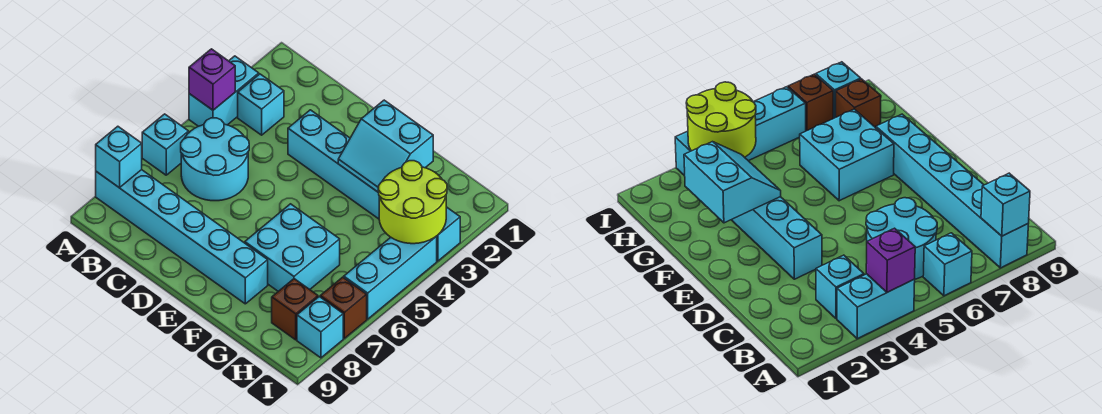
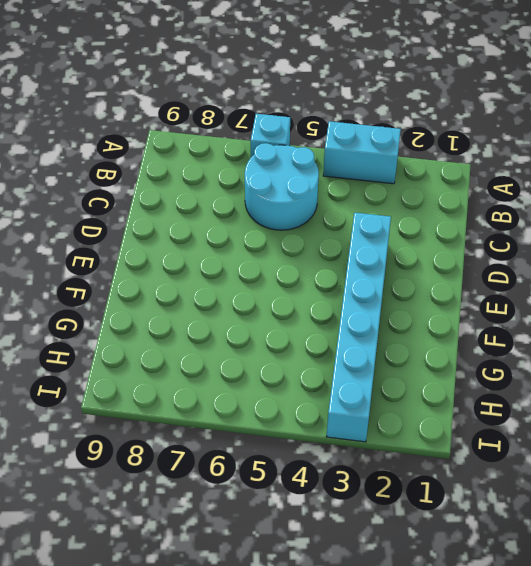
none -> cyan brick A8:F8 level 1
none -> cyan brick B3 level 1
none -> cyan brick F6:G7 level 1

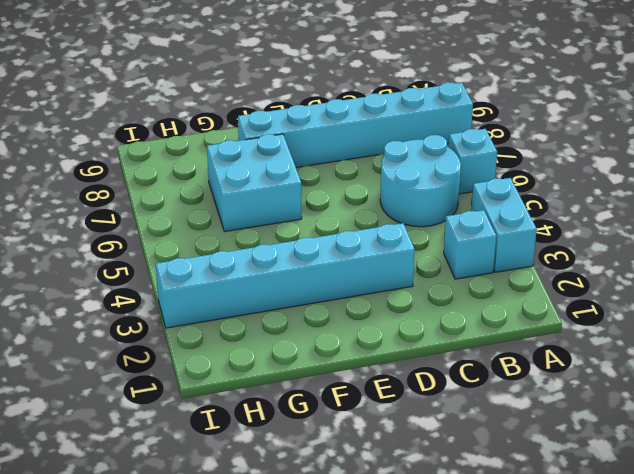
none -> brown brick H8 level 1
none -> cyan brick I4:I6 level 1
none -> brown brick I7 level 1

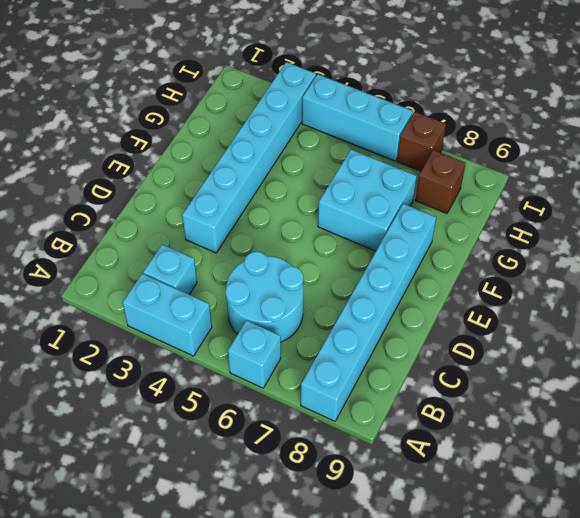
none -> cyan brick I8 level 1
none -> purple brick A4 level 2
none -> cyan brick A8 level 2

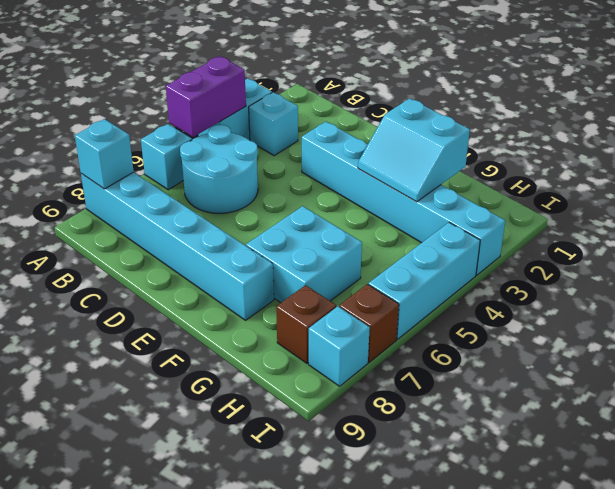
purple brick A4:A5 level 2 -> purple brick A4 level 2
none -> lime round brick H3:I4 level 2

